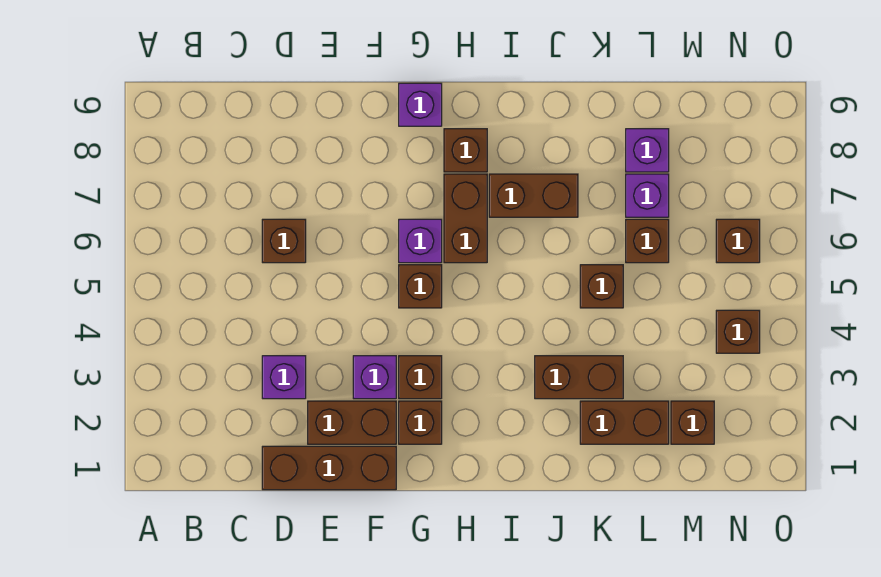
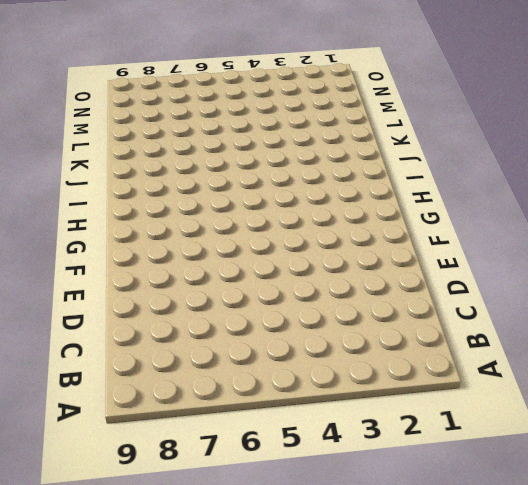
none -> brown brick D1:F1 level 1
none -> purple brick D3 level 1
none -> brown brick D6 level 1

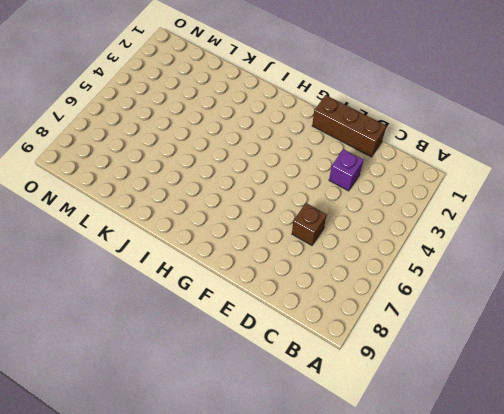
none -> brown brick E2:F2 level 1
none -> purple brick F3 level 1
none -> brown brick G2 level 1

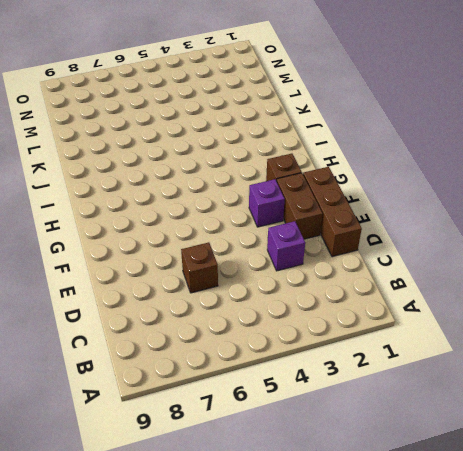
none -> brown brick G3 level 1
none -> brown brick G5 level 1
none -> purple brick G6 level 1

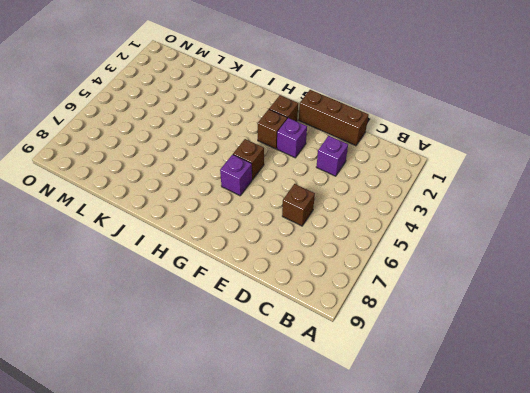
none -> brown brick E2:F2 level 1
none -> purple brick G9 level 1
none -> brown brick H6:H7 level 1

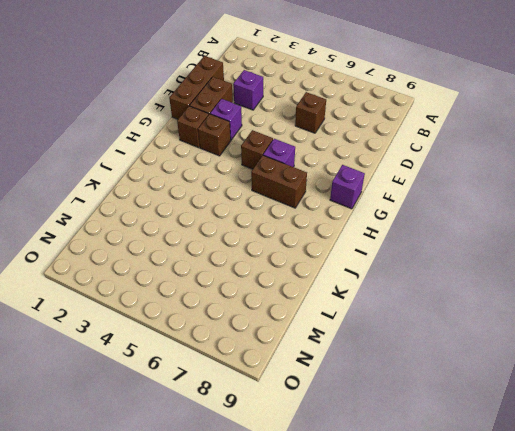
none -> brown brick H8 level 1
none -> brown brick I7:J7 level 1
none -> brown brick J3:K3 level 1

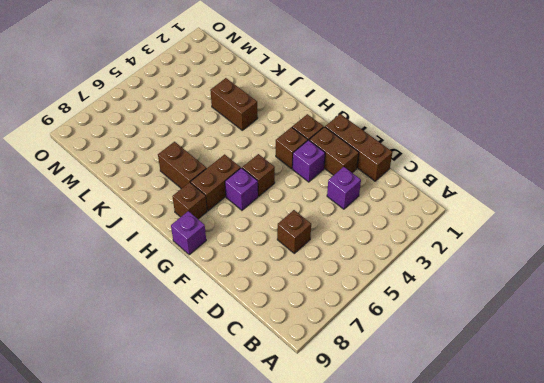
none -> brown brick K2:L2 level 1
none -> brown brick K5 level 1
none -> brown brick L6 level 1

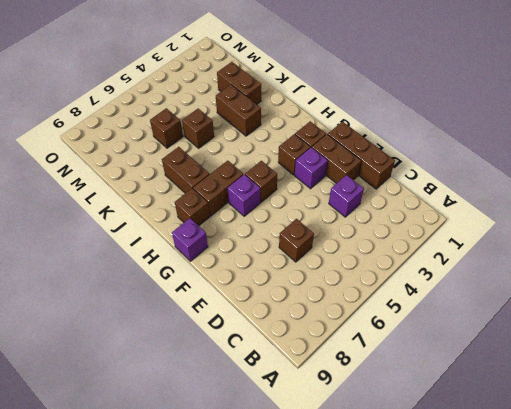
none -> purple brick L7 level 1
none -> purple brick L8 level 1
none -> brown brick M2 level 1

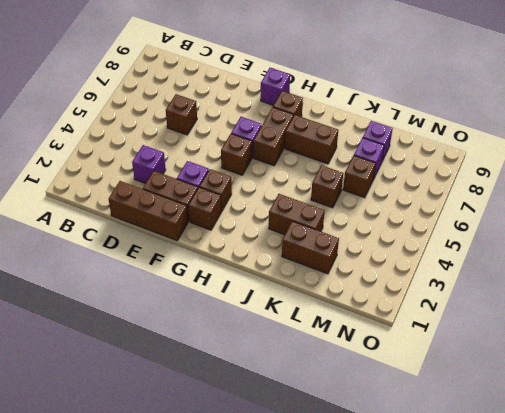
none -> brown brick M2 level 1
none -> brown brick N4 level 1
none -> brown brick N6 level 1

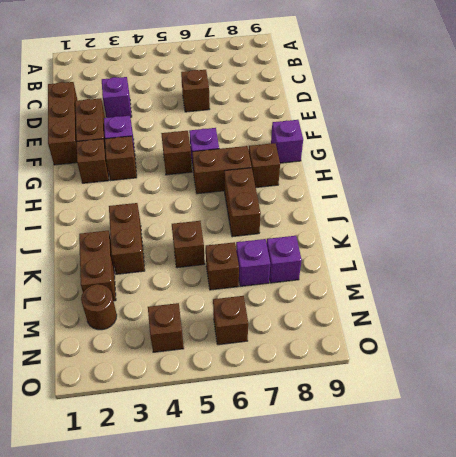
brown round brick M2 level 1 -> brown brick M2 level 1

